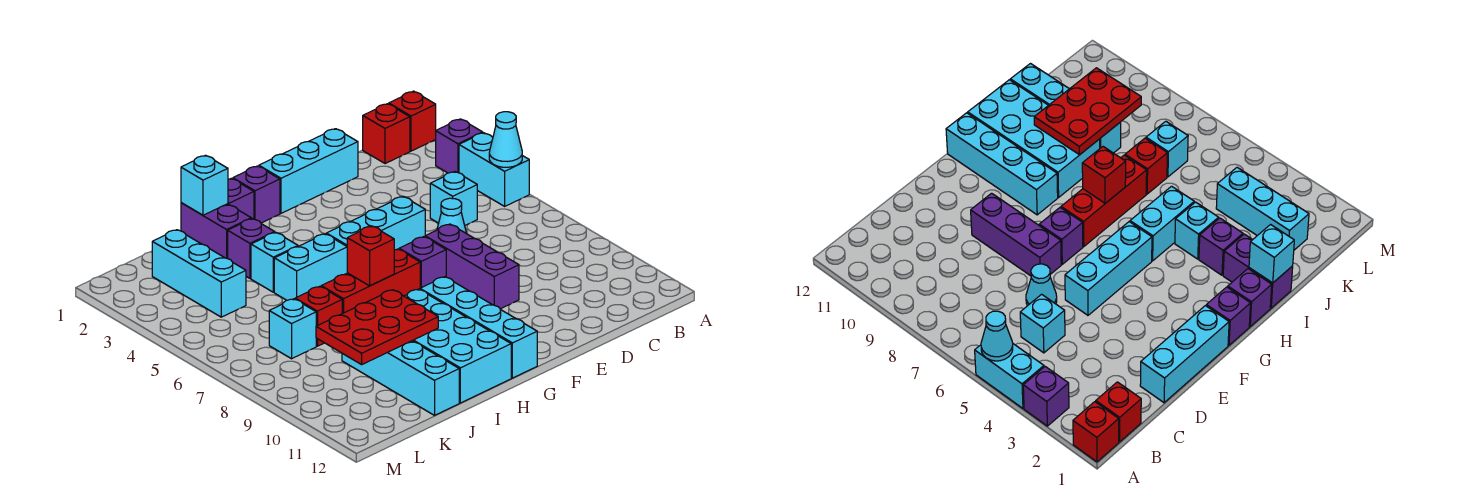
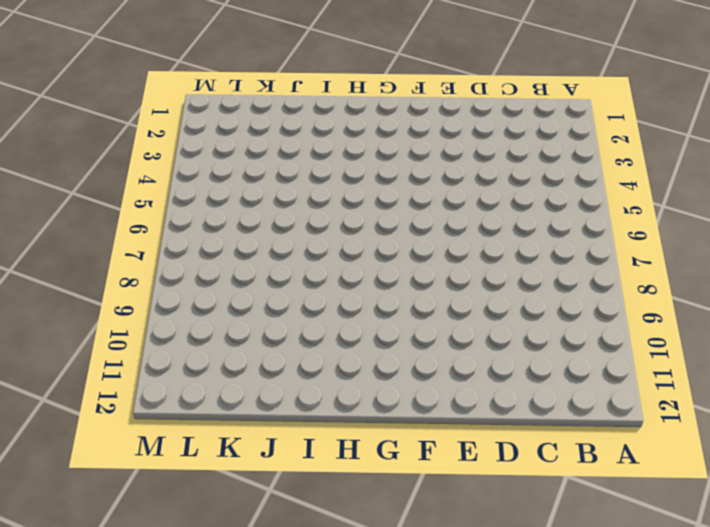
none -> red brick A1 level 1
none -> purple brick A3 level 1
none -> cyan brick A4:A5 level 1

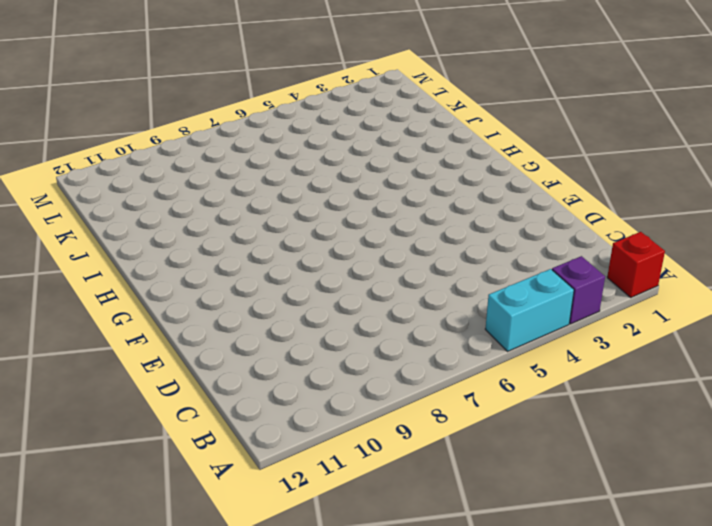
none -> red brick B1 level 1
none -> cyan brick C5 level 1
none -> cyan brick D1:F1 level 1

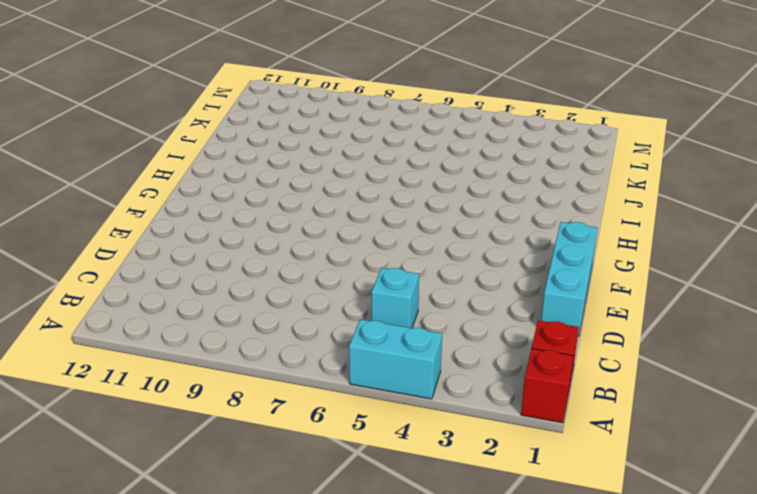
none -> purple brick A3 level 1
none -> cyan cone D6 level 1
none -> cyan brick E5:G5 level 1

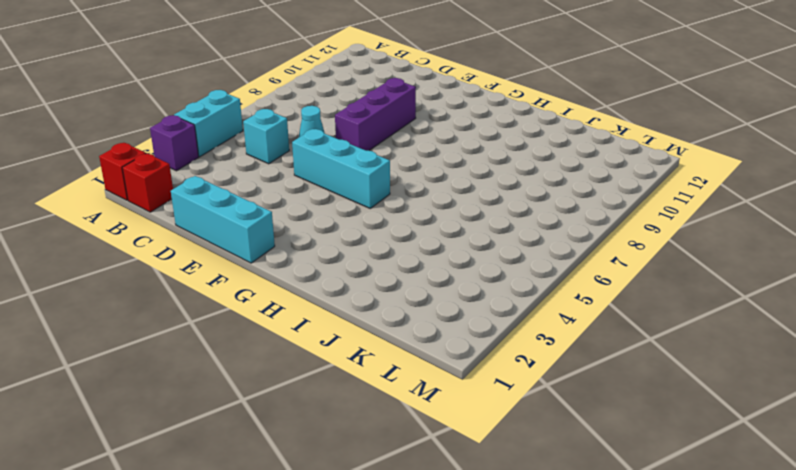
none -> purple brick F7 level 1
none -> purple brick G1 level 1
none -> red brick G7:I7 level 1

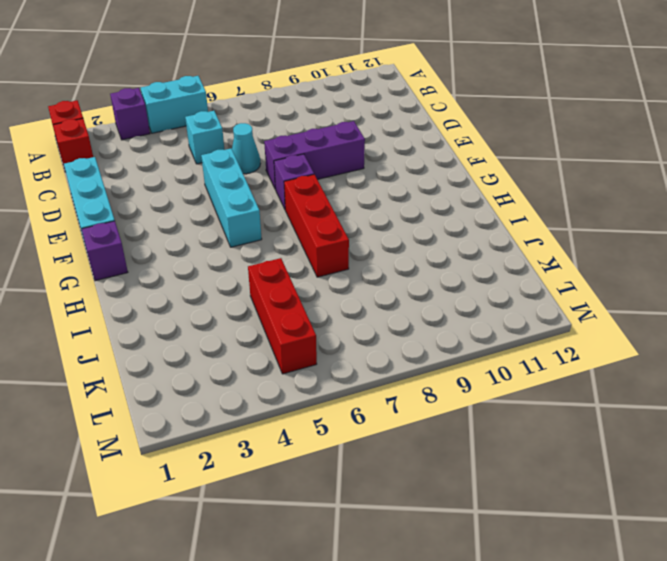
red brick J5:L5 level 1 -> none
none -> cyan brick G9:G12 level 1
none -> purple brick H1 level 1
none -> cyan brick H5:I5 level 1

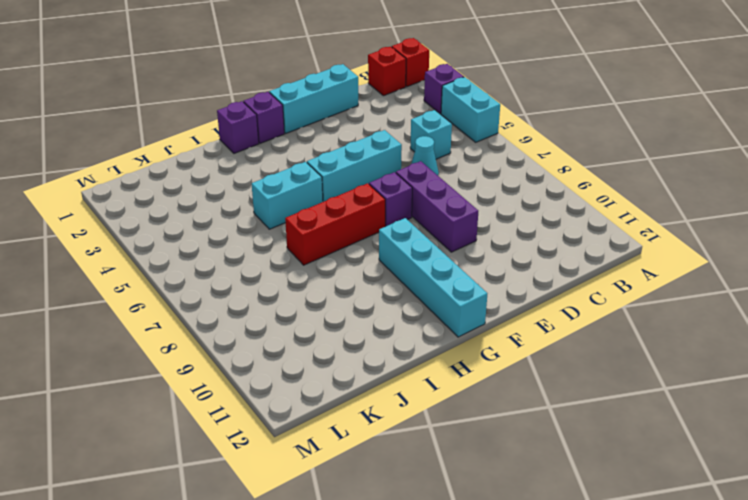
none -> cyan brick H9:I12 level 1
none -> purple brick I1:I2 level 1
none -> purple brick I3 level 1

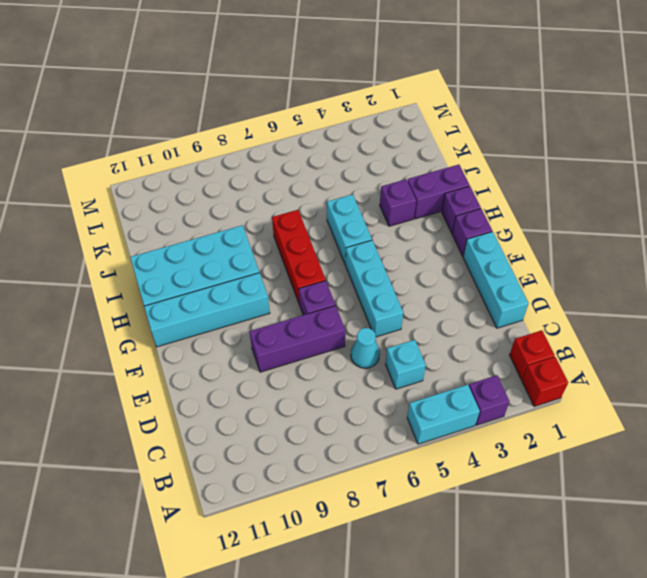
none -> cyan brick I4 level 1
none -> red brick J7 level 1
none -> cyan brick J9:J12 level 1

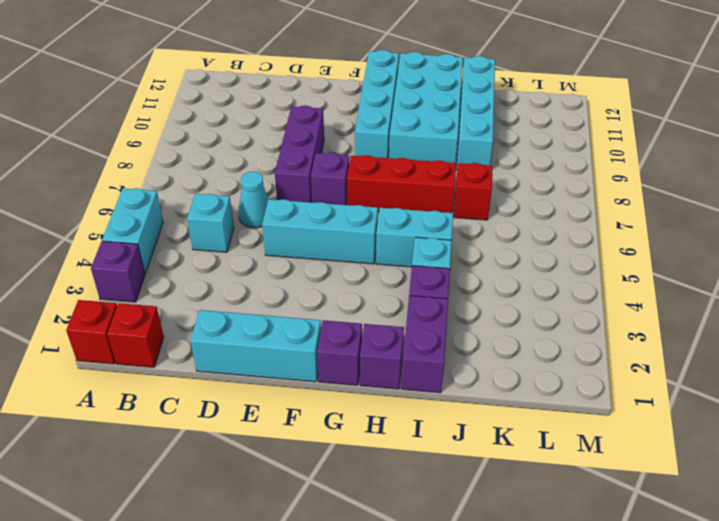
none -> cyan brick K2:K4 level 1
none -> cyan brick K7 level 1
none -> cyan cone A5 level 2

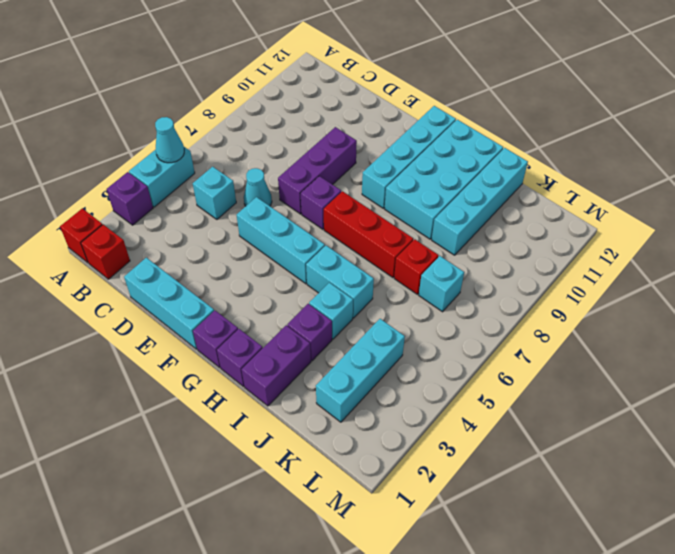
none -> red brick H7 level 2
none -> cyan brick I1 level 2
none -> red plate I9:K10 level 2

